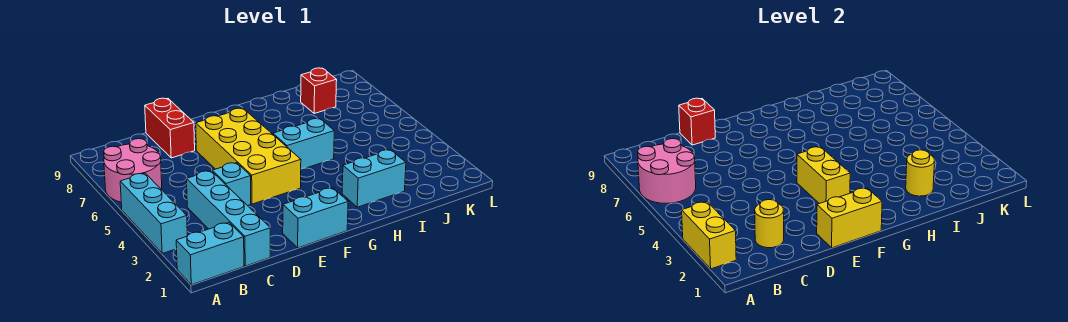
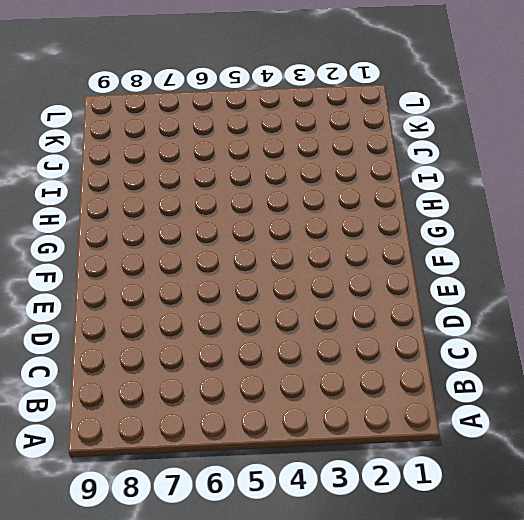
none -> cyan brick A1:B1 level 1
none -> cyan brick A3:A5 level 1
none -> pink round brick A6:B7 level 1

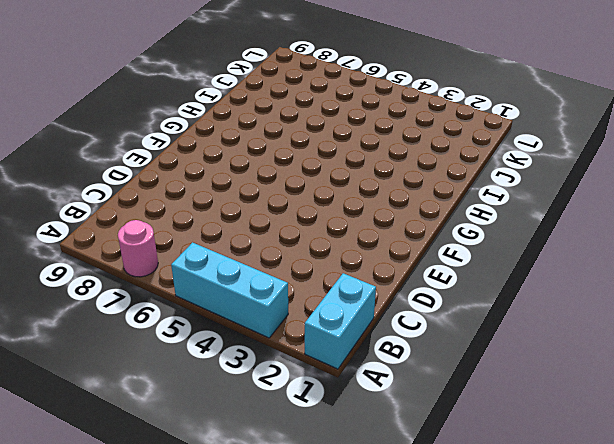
pink round brick A7 level 1 -> pink round brick A6:B7 level 1
none -> cyan brick C1:C4 level 1
none -> cyan brick D4 level 1
none -> red brick D8:D9 level 1

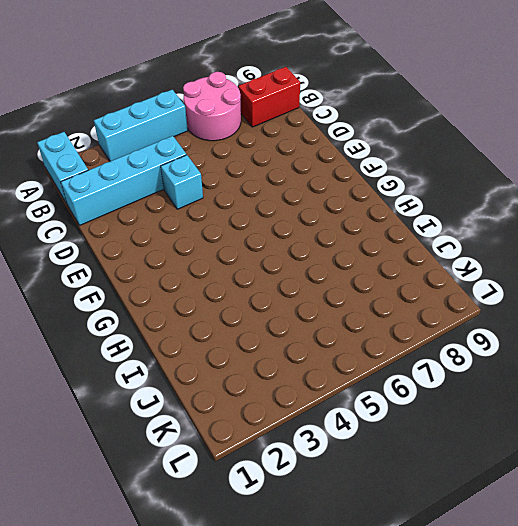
red brick B8:B9 level 1 -> red brick D8:D9 level 1
none -> cyan brick E1:F1 level 1
none -> yellow brick E4:F7 level 1
none -> cyan brick G5:H5 level 1

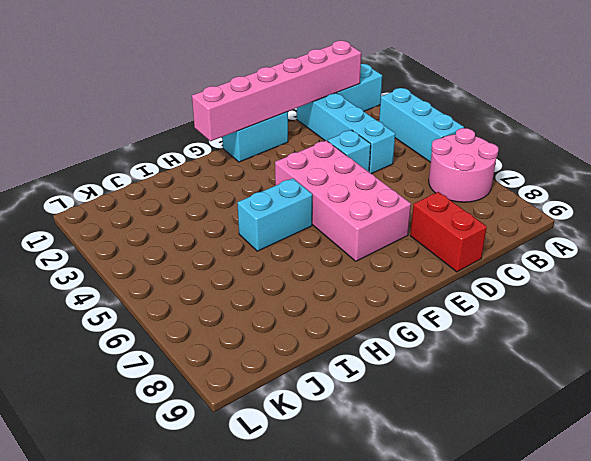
pink brick B1:G1 level 2 -> yellow brick E1:F1 level 2
pink brick E4:F7 level 1 -> yellow brick E4:F7 level 1
none -> cyan brick H2:I2 level 1
none -> red brick J8 level 1
none -> yellow brick A2:A3 level 2

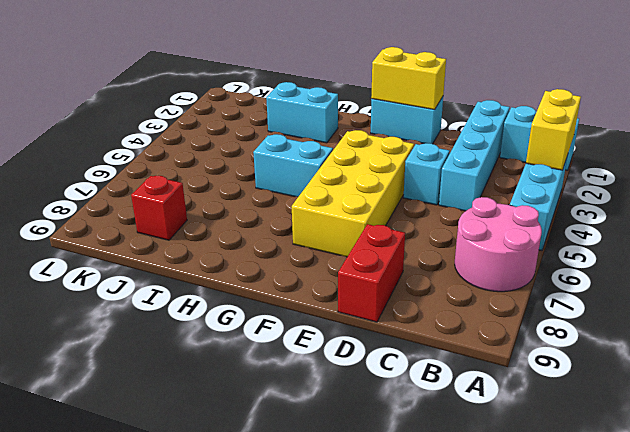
none -> pink round brick A6:B7 level 2
none -> yellow round brick C2 level 2
none -> red brick D9 level 2

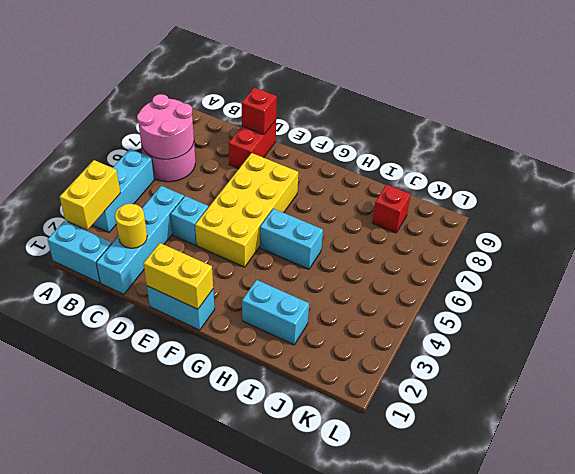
none -> yellow brick F3:F4 level 2
none -> yellow round brick I2 level 2

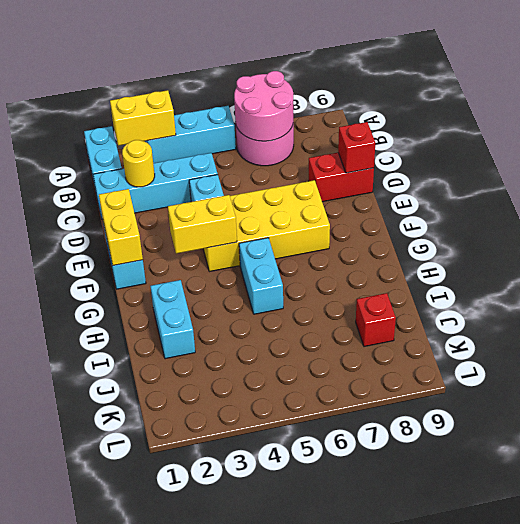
none -> yellow round brick I2 level 2

